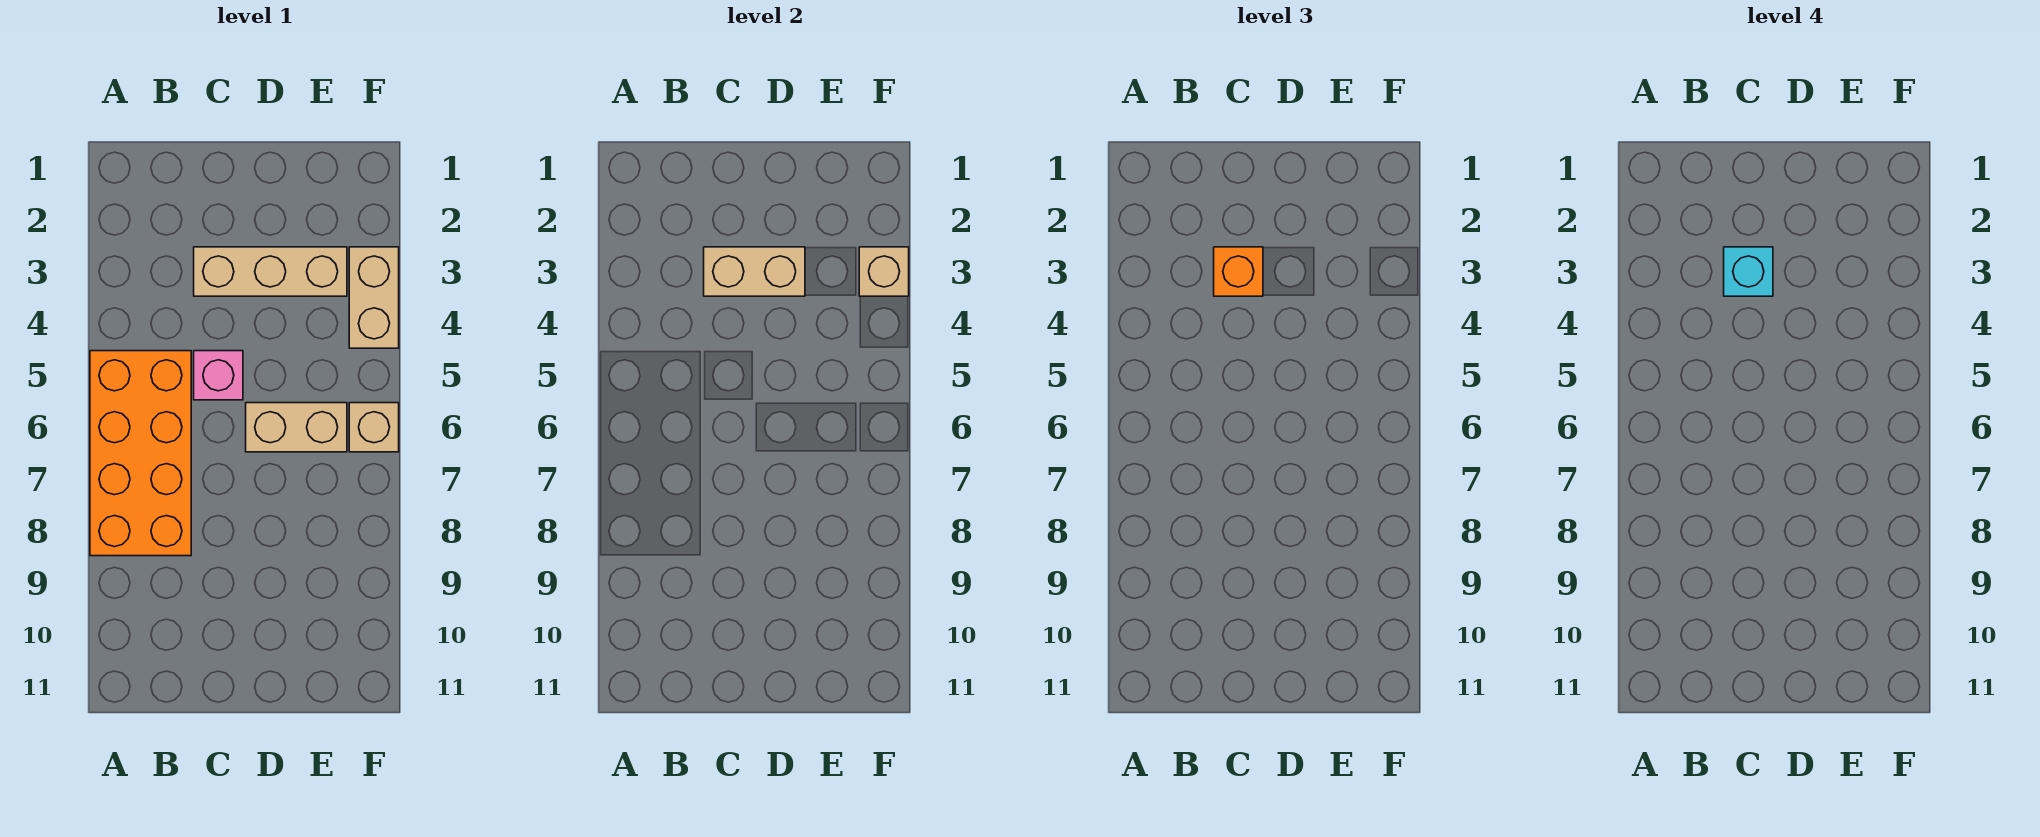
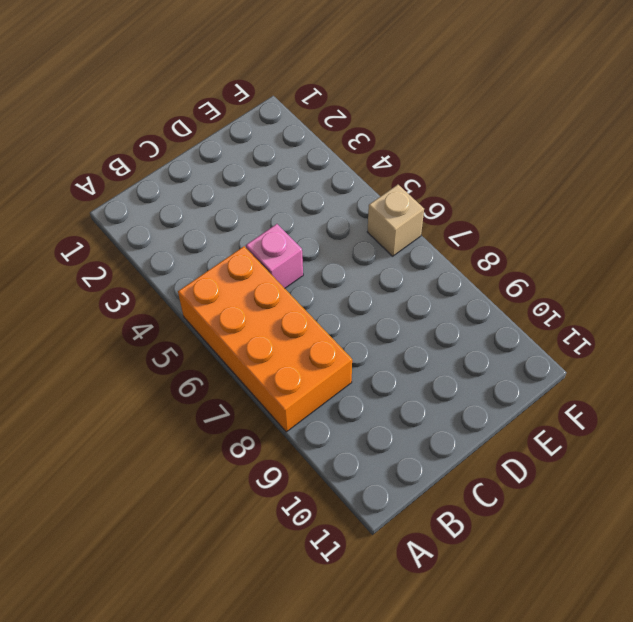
none -> tan brick C3:E3 level 1
none -> tan brick D6:E6 level 1

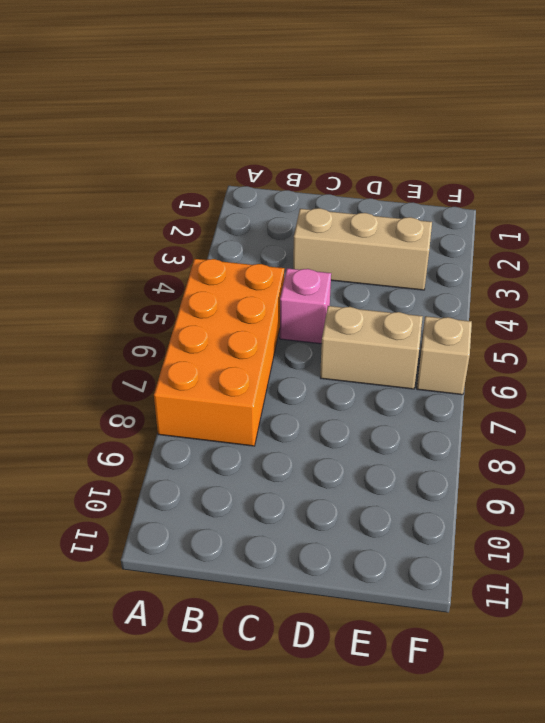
none -> tan brick F3:F4 level 1
none -> tan brick C3:D3 level 2

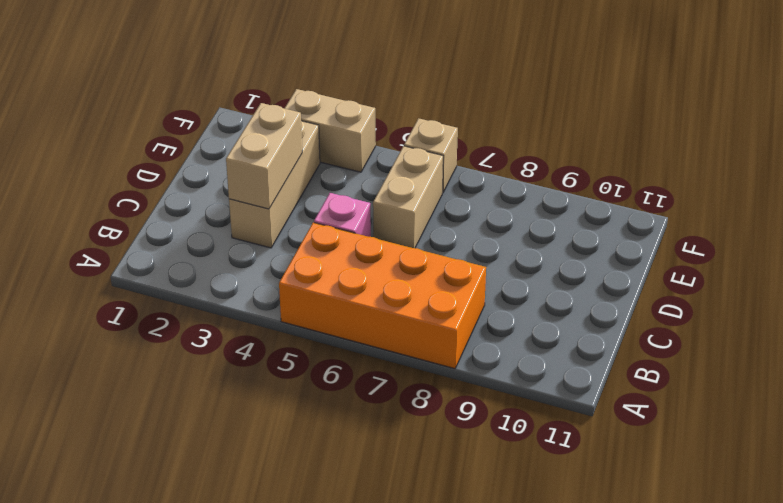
none -> tan brick F3 level 2
none -> orange brick C3 level 3

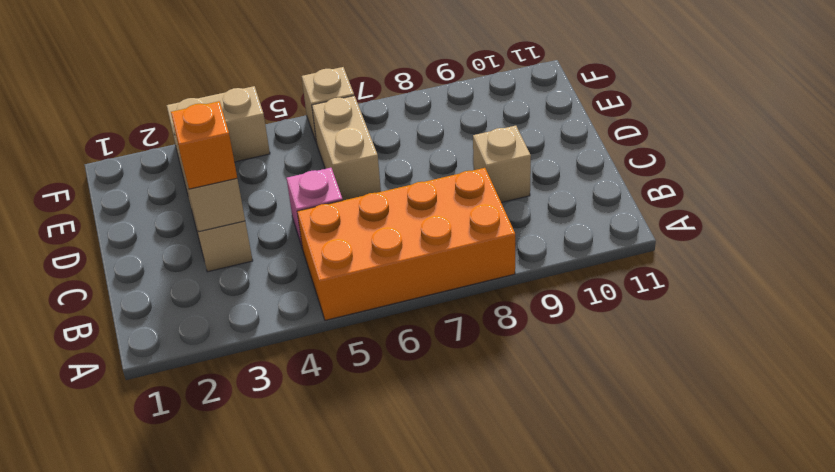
tan brick C9 level 1 -> tan brick F3 level 2
none -> cyan brick C3 level 4

